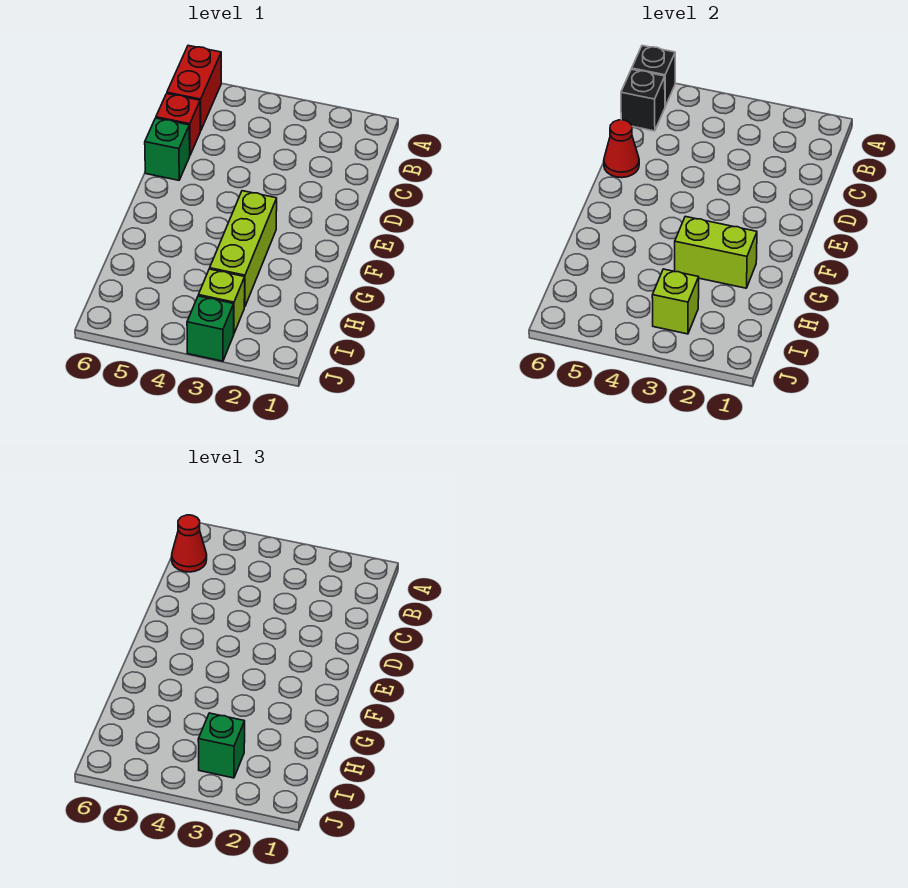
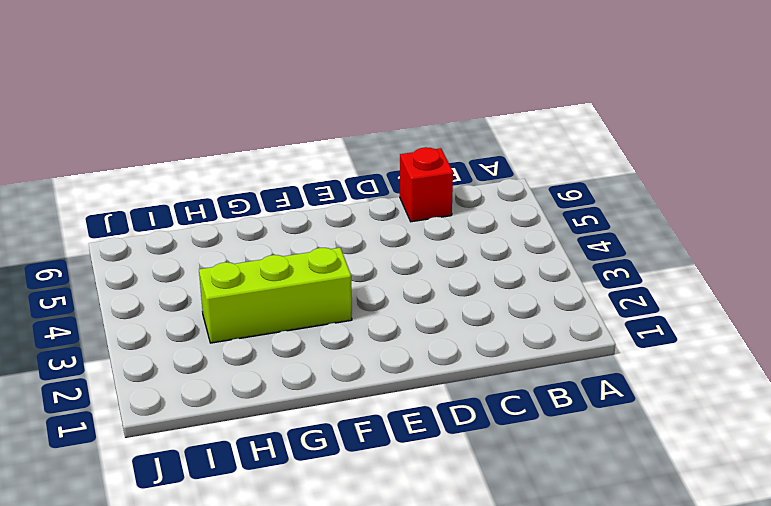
none -> red brick A6:B6 level 1
none -> green brick D6 level 1
none -> lime brick I3 level 1

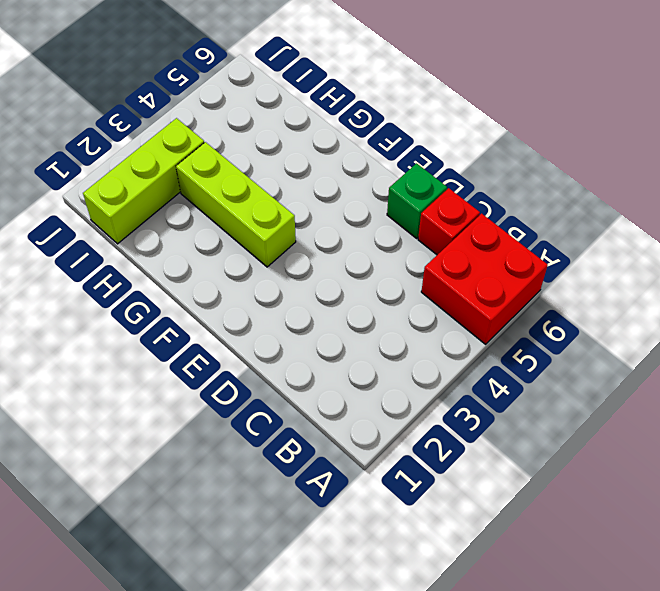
red brick A5:B6 level 1 -> red brick A6:B6 level 1
lime brick I1:I3 level 1 -> lime brick I3 level 1
none -> green brick J3 level 1
none -> black brick A6 level 2
none -> black brick B6 level 2

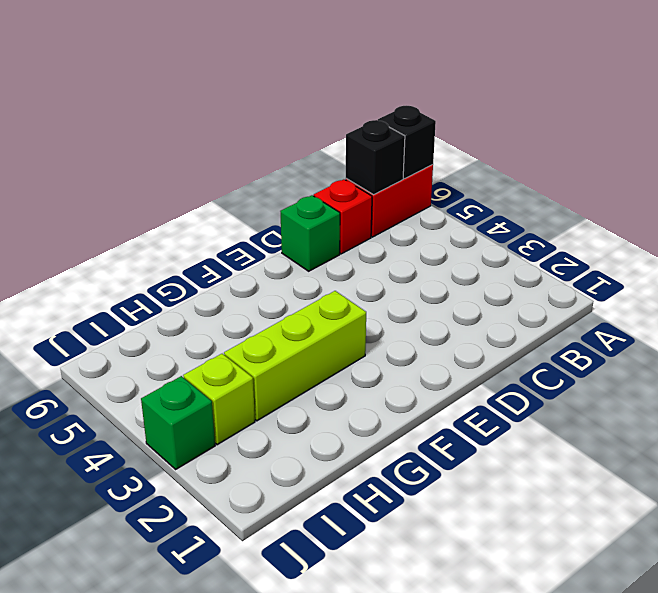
none -> red cone D6 level 2
none -> lime brick G2:G3 level 2
none -> lime brick I3 level 2

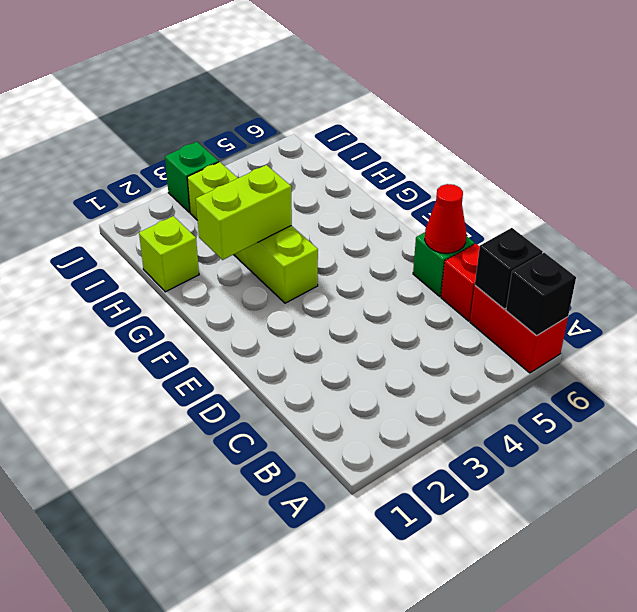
lime brick H1 level 1 -> lime brick I3 level 2
none -> red cone B6 level 3
none -> green brick I3 level 3

